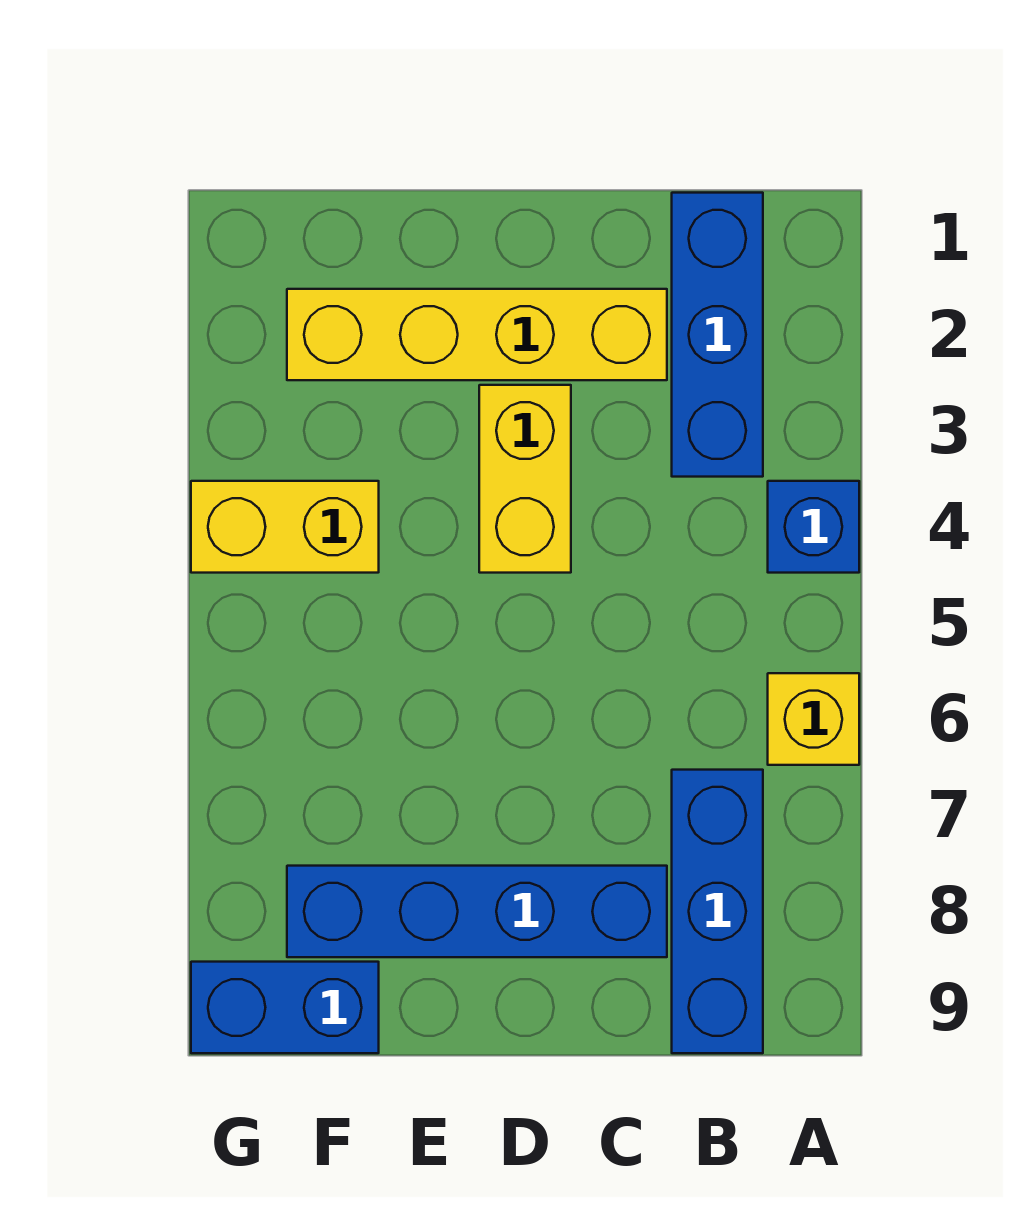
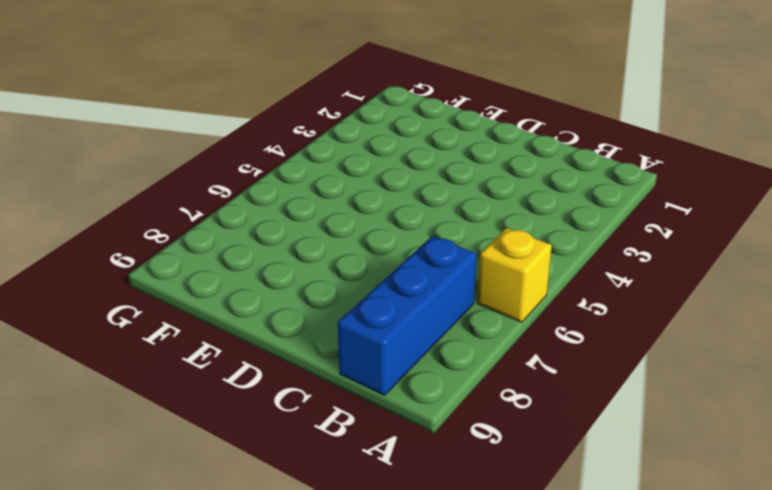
none -> blue brick A4 level 1
none -> blue brick B1:B3 level 1

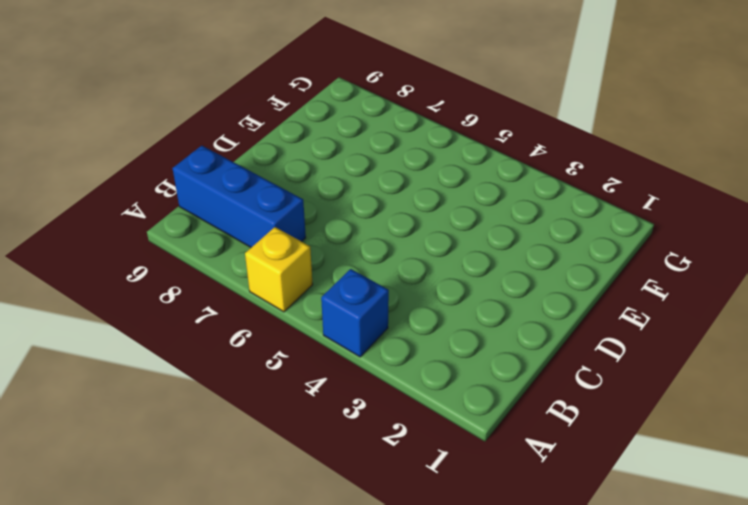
none -> blue brick B1:B3 level 1
none -> yellow brick C2:F2 level 1

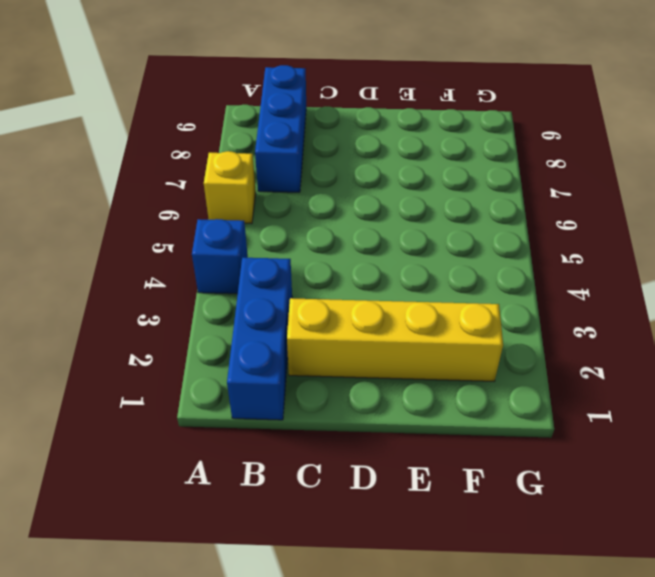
none -> blue brick C8:F8 level 1
none -> yellow brick D3:D4 level 1

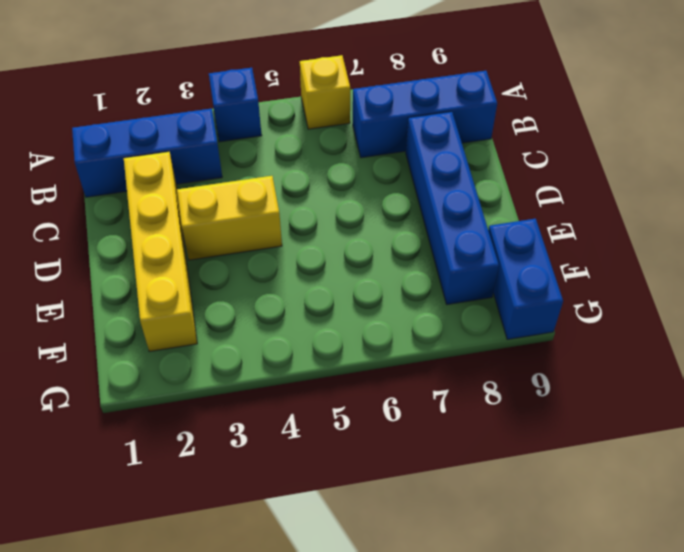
none -> yellow brick F4:G4 level 1

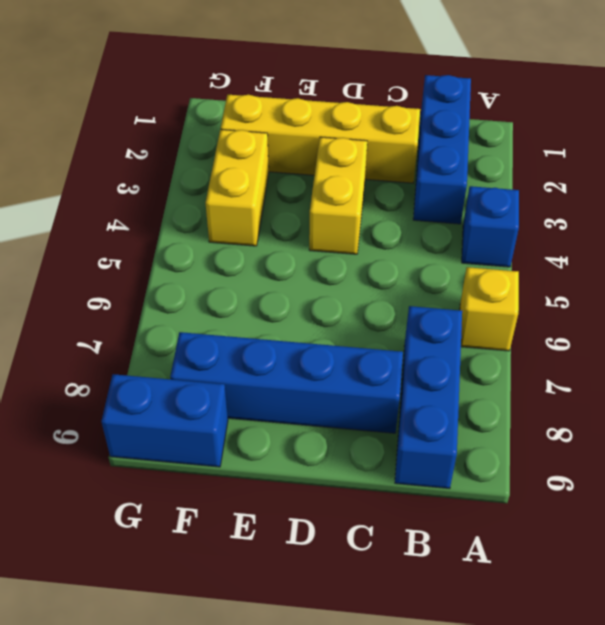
yellow brick F3:F4 level 1 -> yellow brick F4:G4 level 1

